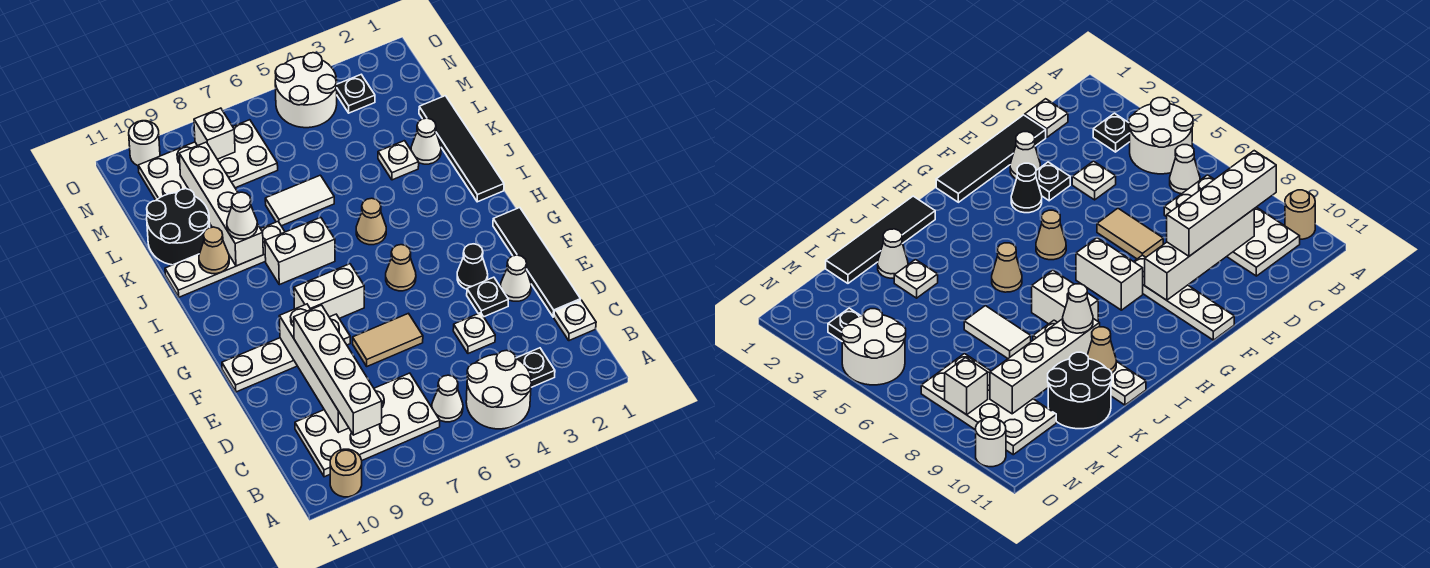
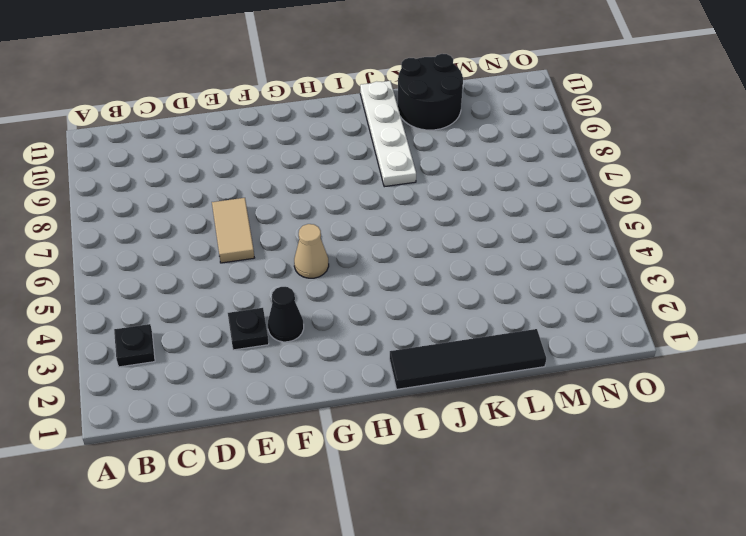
none -> white round brick A4:B5 level 1
none -> tan round brick A10 level 1
none -> white cone B6 level 1
none -> white plate B7:C10 level 1

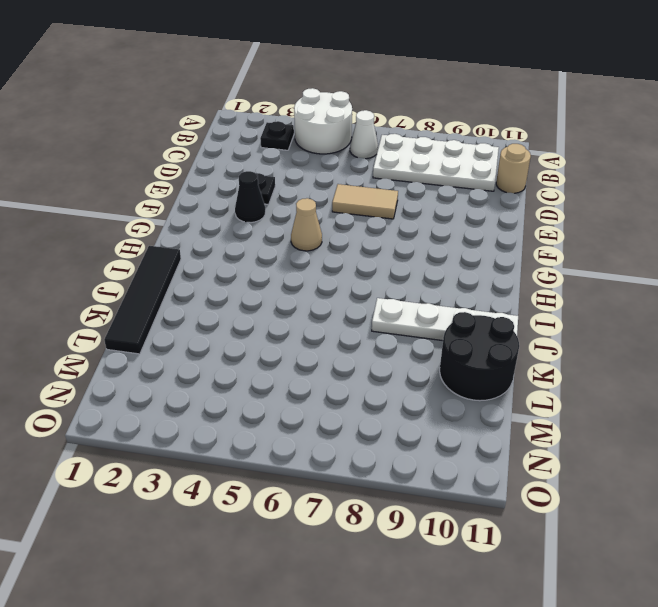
tan round brick C11 level 1 -> tan round brick A10 level 1
none -> white plate C1 level 1
none -> black tile D1:G1 level 1
none -> white plate D4 level 1
none -> white cone E2 level 1

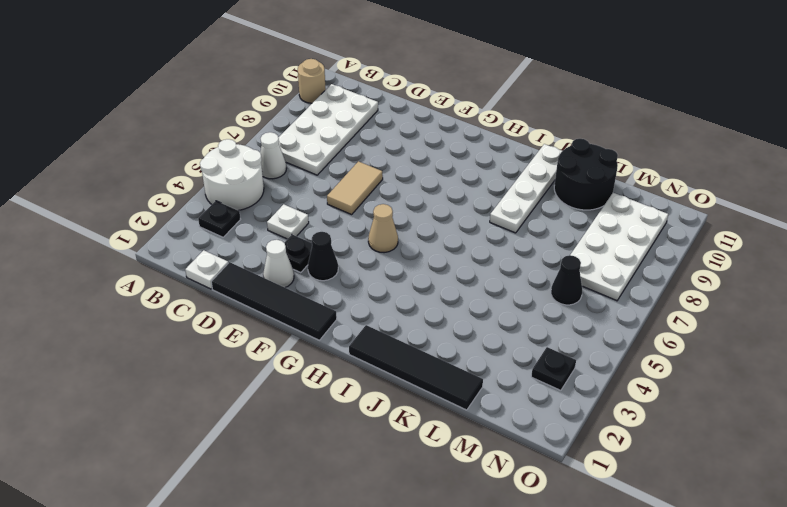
black cone M6 level 1 -> none
none -> white plate F8:F11 level 1
none -> white brick G7:G8 level 1
none -> tan cone I5 level 1
none -> white brick I7:I8 level 1

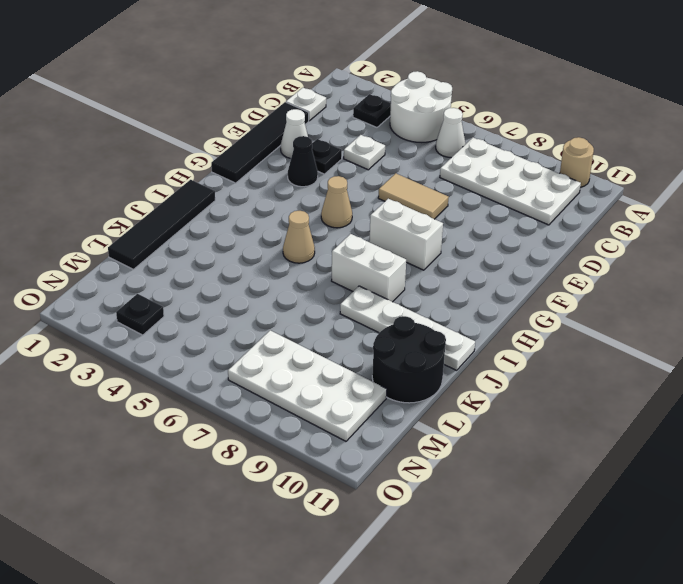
none -> white plate F8:F11 level 1
none -> white cone K2 level 1
none -> white plate K3 level 1
none -> white tile K6:K7 level 1

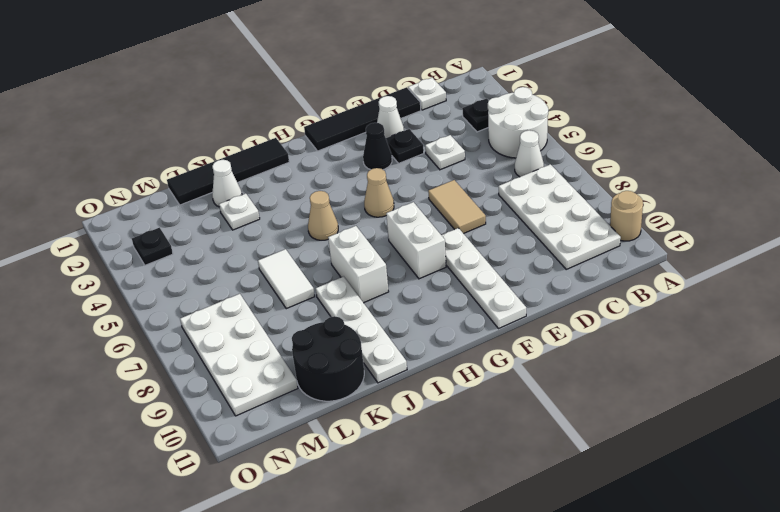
none -> white round brick N4:O5 level 1
none -> white round brick O10 level 1
none -> white brick C9:F9 level 2
none -> white brick J9:M9 level 2

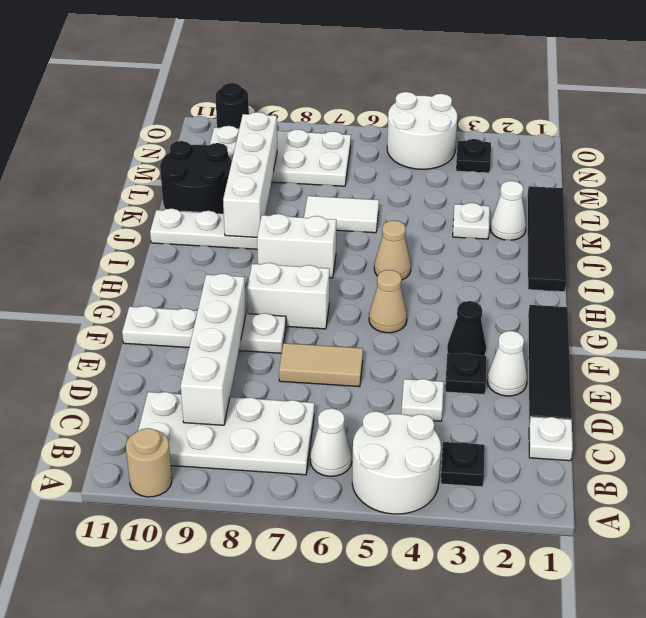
black round brick O10 level 1 -> white round brick O10 level 1
none -> tan cone J10 level 2
none -> white brick N8 level 2
none -> white brick B9:E9 level 3
none -> white cone J9 level 3

